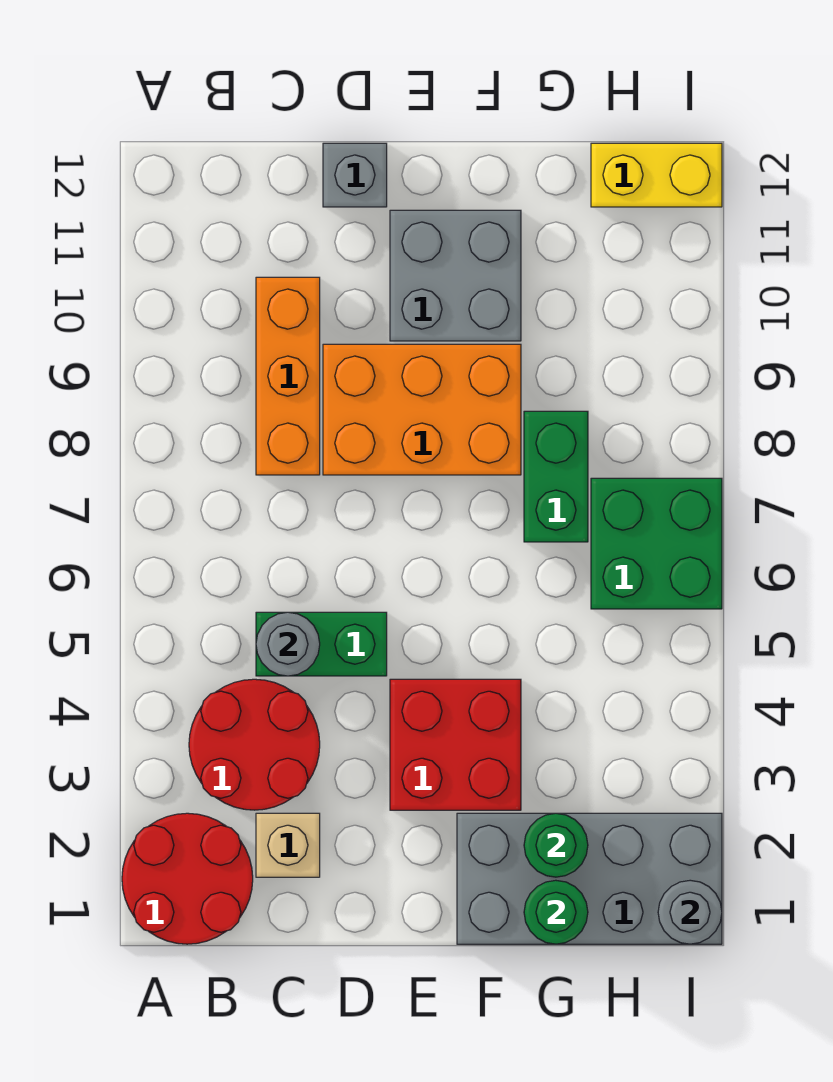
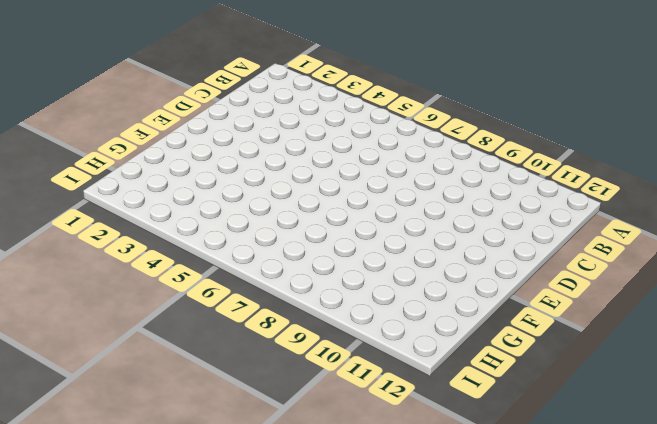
none -> red round brick A1:B2 level 1
none -> red round brick B3:C4 level 1
none -> tan brick C2 level 1

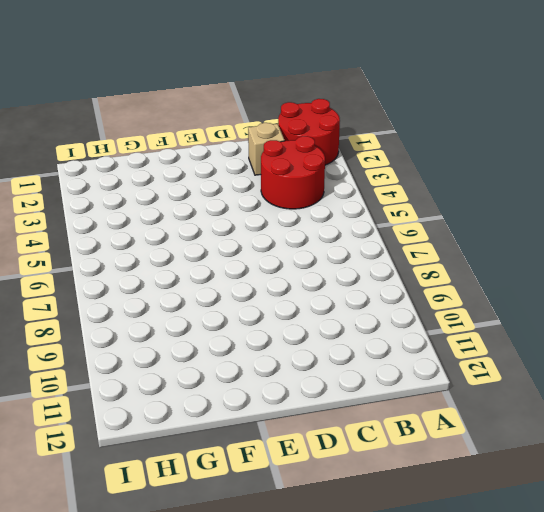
none -> green brick C5:D5 level 1
none -> orange brick C8:C10 level 1
none -> orange brick D8:F9 level 1

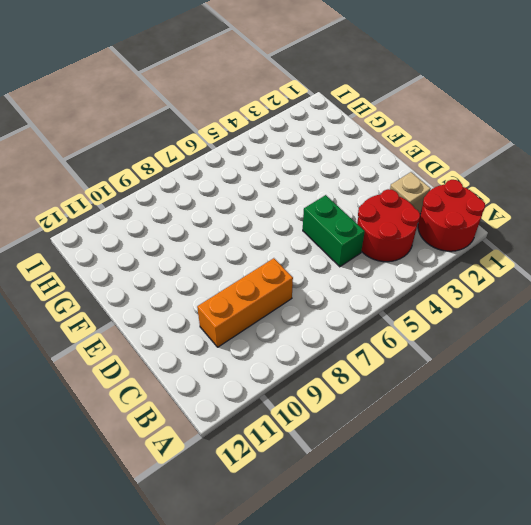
none -> orange brick D8:F9 level 1
none -> grey brick D12 level 1
none -> red brick E3:F4 level 1

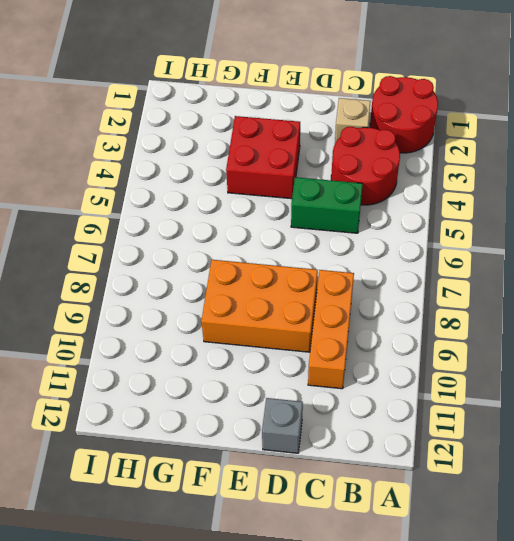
none -> grey brick E10:F11 level 1
none -> grey brick F1:I2 level 1
none -> green brick G7:G8 level 1

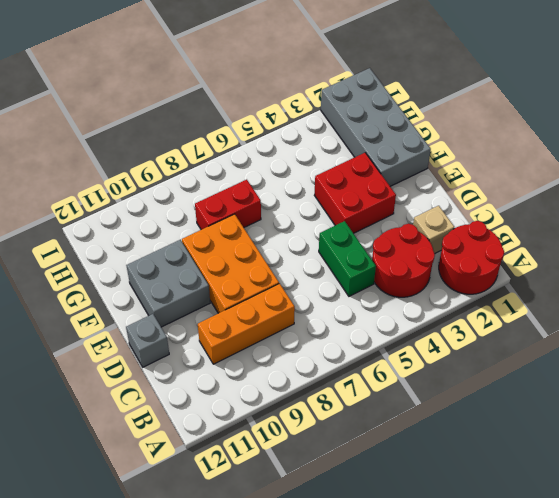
red brick G7:G8 level 1 -> green brick G7:G8 level 1
none -> green brick H6:I7 level 1
none -> yellow brick H12:I12 level 1
none -> grey round brick C5 level 2

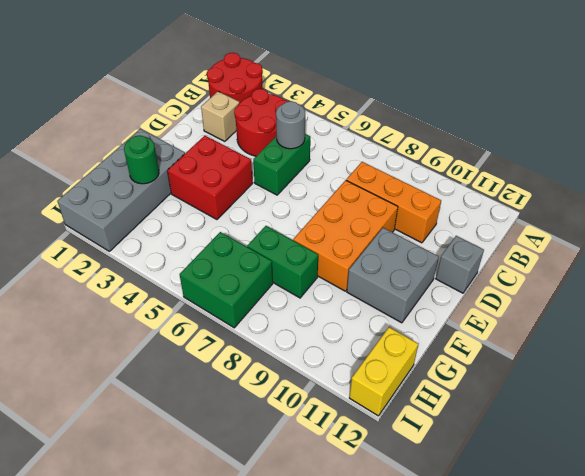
none -> green round brick G1 level 2
none -> grey round brick I1 level 2

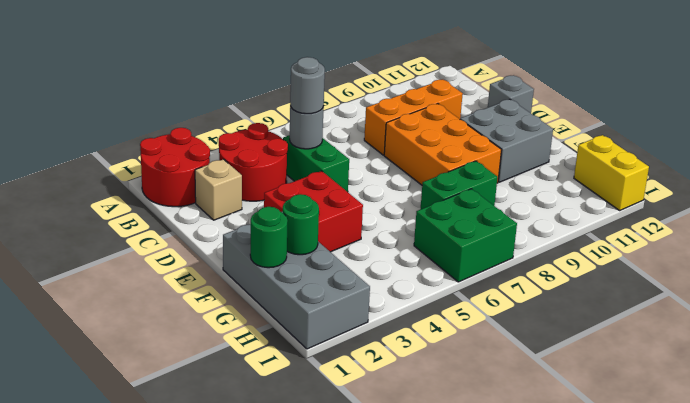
grey round brick C5 level 3 -> grey round brick I1 level 2

